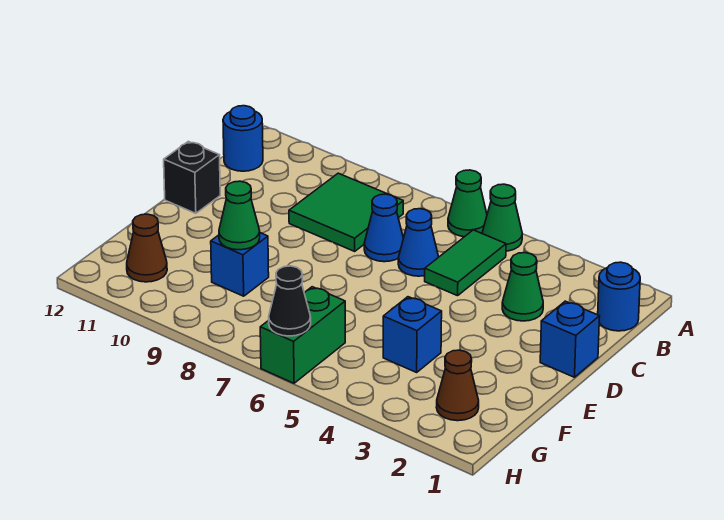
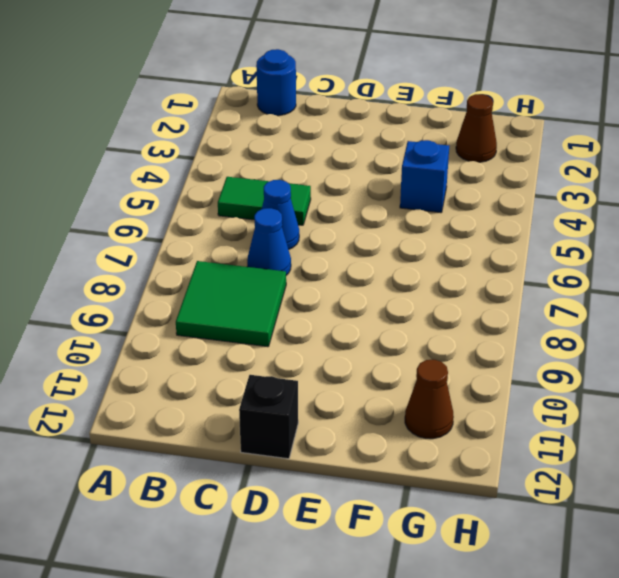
none -> green cone A5 level 1
none -> green cone A6 level 1
none -> blue round brick B12 level 1

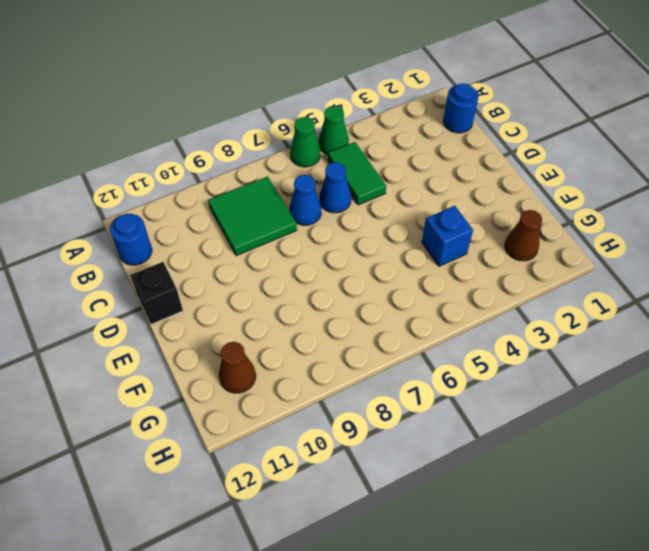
none -> green cone C3 level 1
none -> blue brick D1 level 1
none -> blue brick F9 level 1

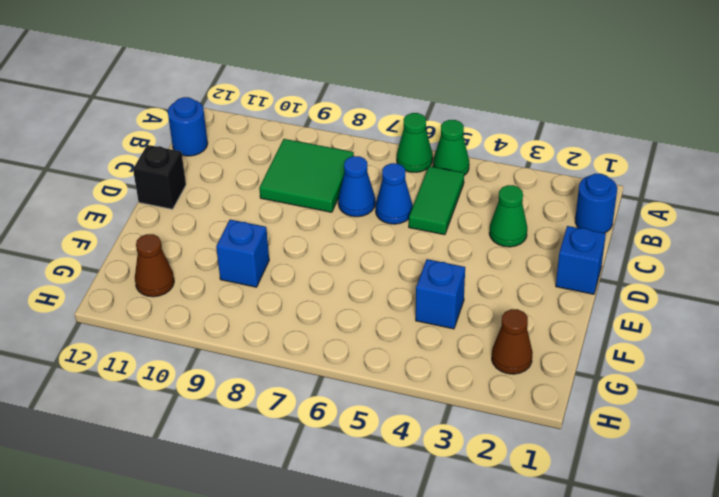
none -> green brick G6:H6 level 1
none -> green cone F9 level 2
none -> black cone H6 level 2

